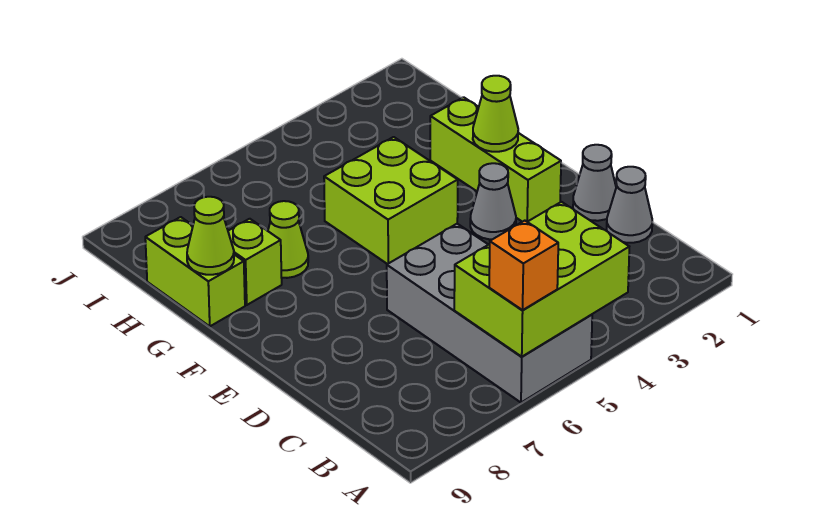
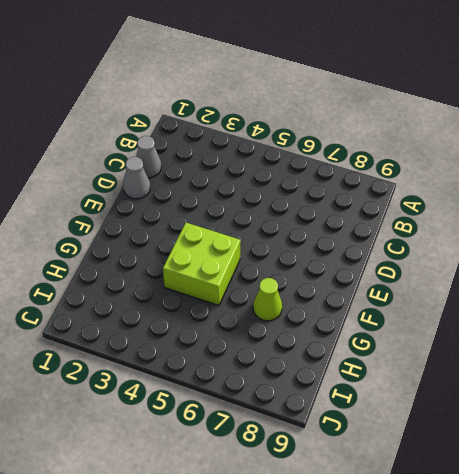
none -> grey brick A5:D6 level 1
none -> lime brick E2:G2 level 1
none -> grey cone E3 level 1

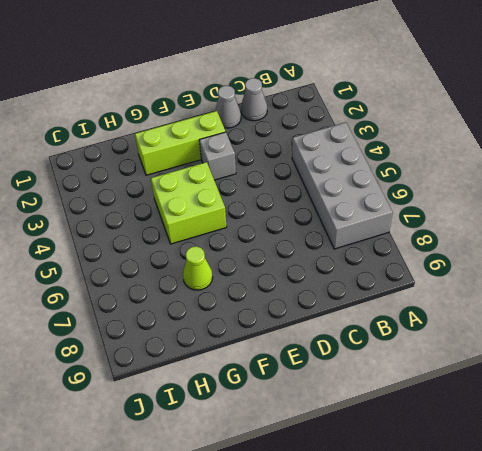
grey brick A4:B7 level 1 -> grey brick A5:D6 level 1
grey brick E3 level 1 -> grey cone E3 level 1
none -> lime brick G8 level 1
none -> lime brick G9:H9 level 1
none -> lime brick A4:B6 level 2

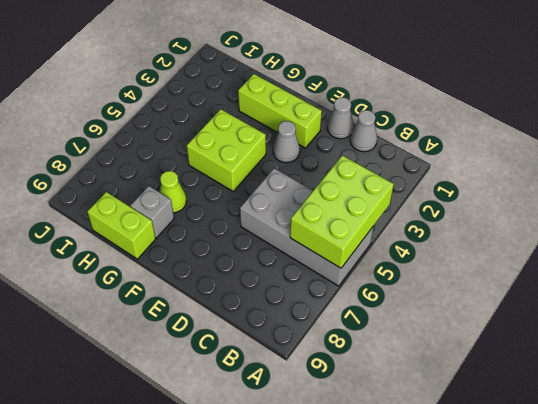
grey brick G8 level 1 -> lime brick G8 level 1
none -> lime cone F2 level 2
none -> lime cone G9 level 2
none -> orange brick A6 level 3

